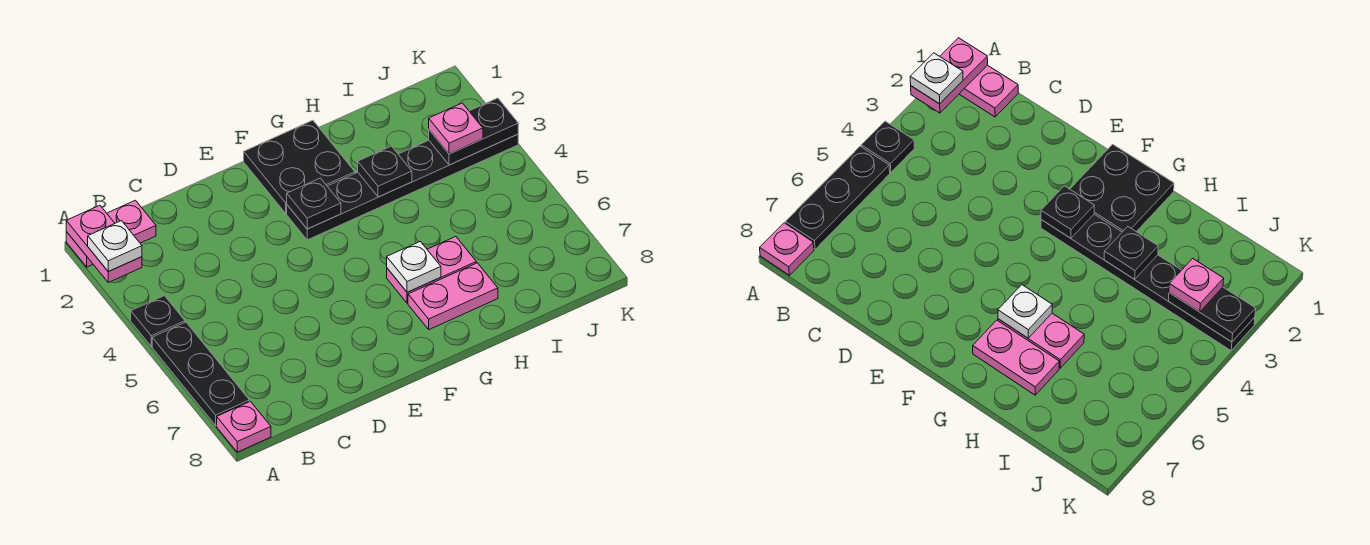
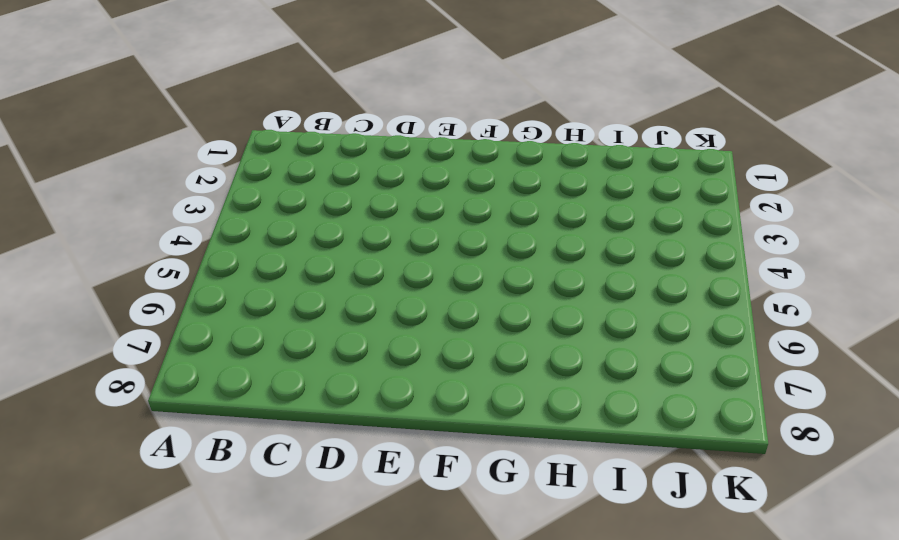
none -> pink plate A1:B1 level 1
none -> black plate A4 level 1
none -> black plate A5:A7 level 1

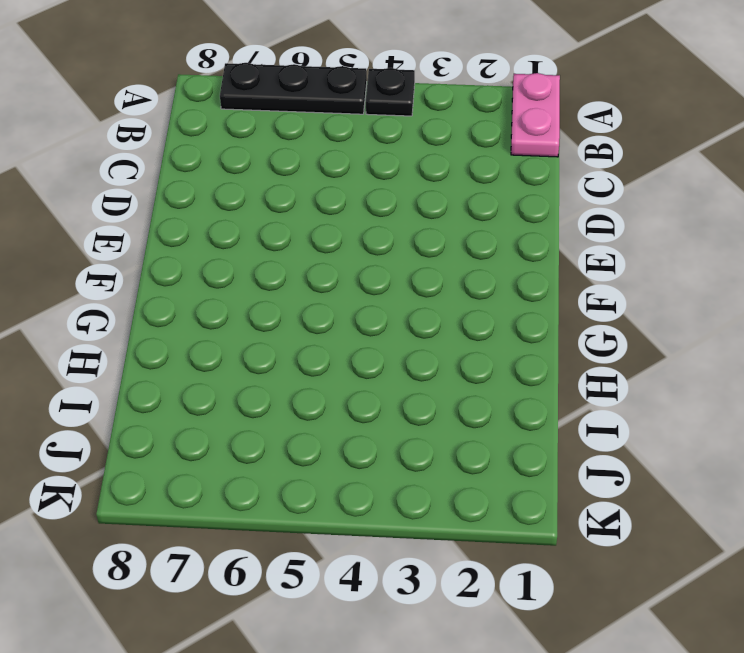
none -> pink plate A8 level 1
none -> black plate F1:G2 level 1
none -> black plate F3:K3 level 1

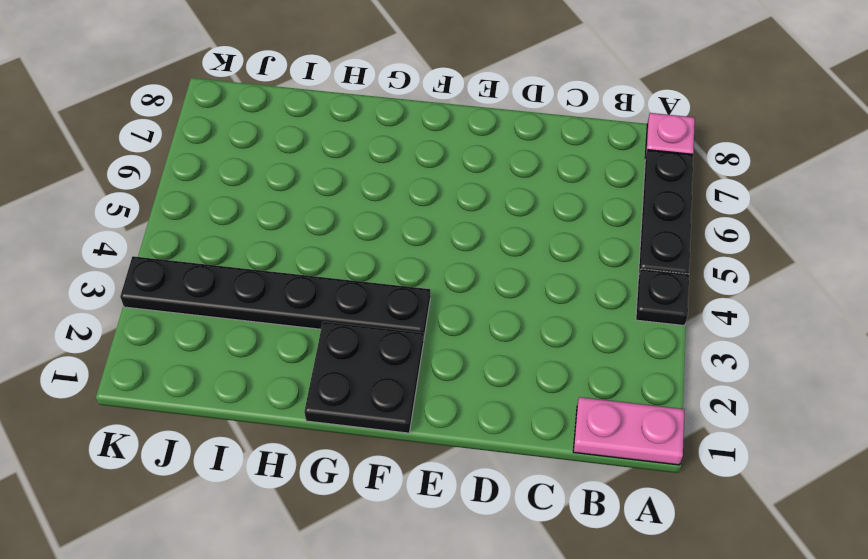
none -> pink plate G6:H6 level 1
none -> pink plate G7:H7 level 1
none -> pink plate A1:A2 level 2

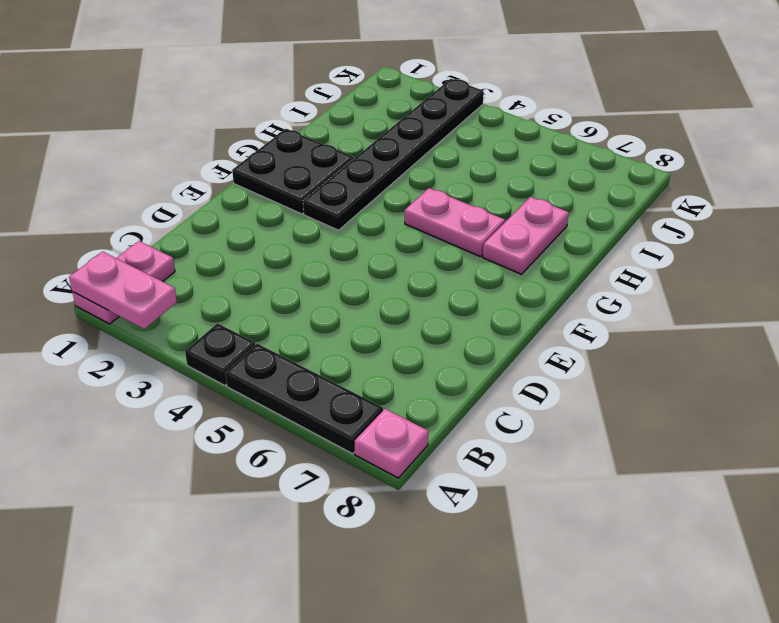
pink plate G5:G6 level 1 -> pink plate G6:H6 level 1
none -> black plate F3 level 2
none -> white plate G6 level 2
none -> black plate H3 level 2

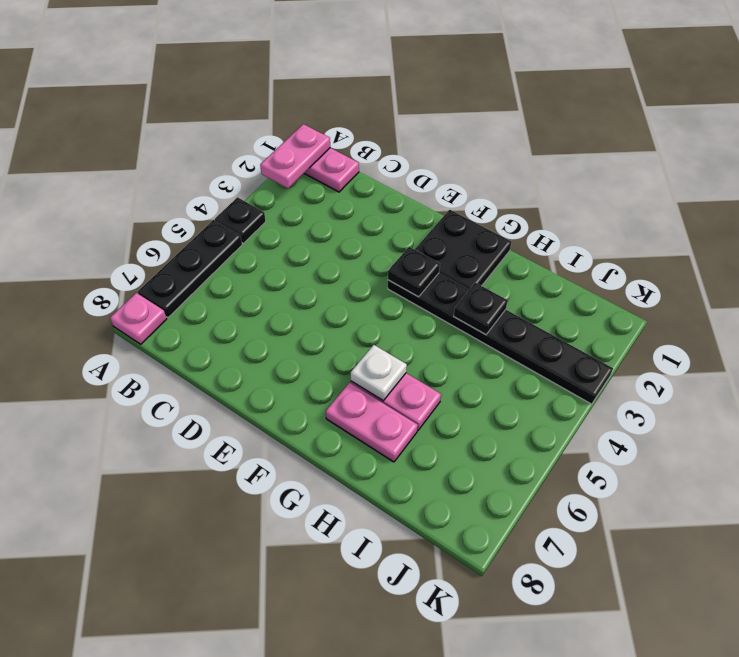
none -> black plate J3:K3 level 2
none -> white plate A2 level 3
none -> pink plate J3 level 3

